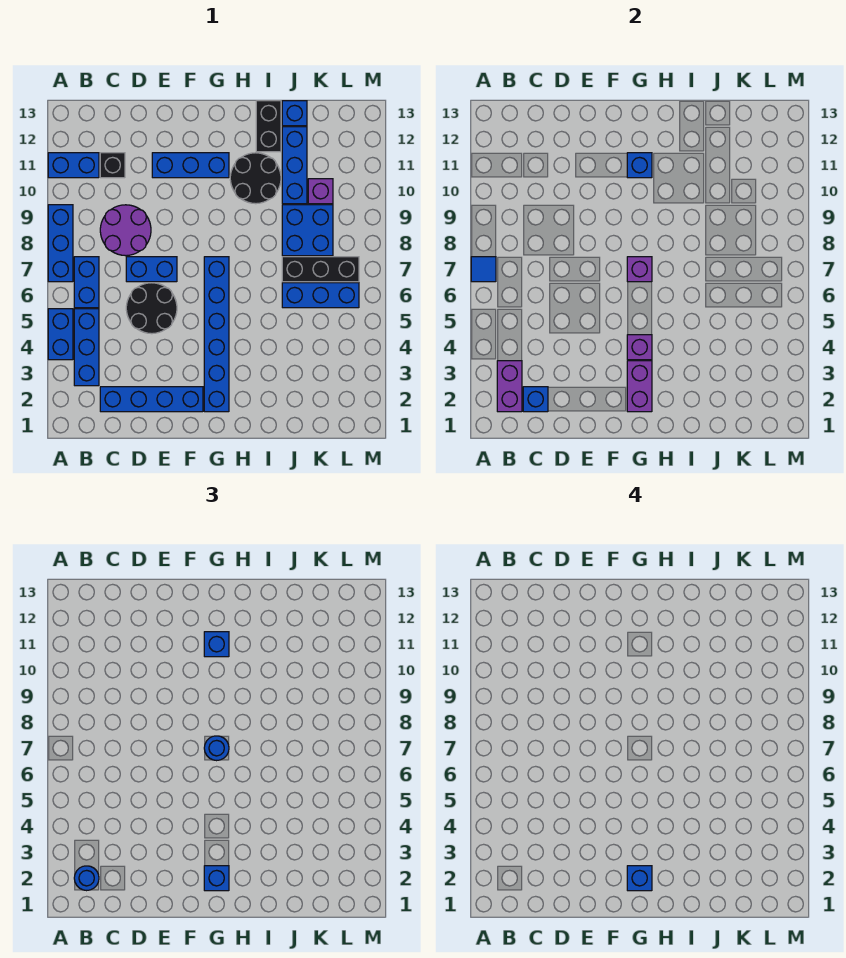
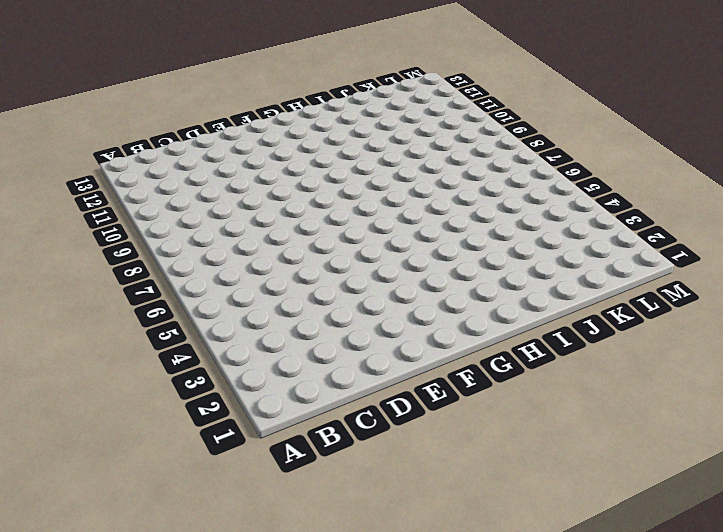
none -> blue brick A4:A5 level 1
none -> blue brick A7:A9 level 1
none -> blue brick A11:B11 level 1
none -> blue brick B3:B5 level 1

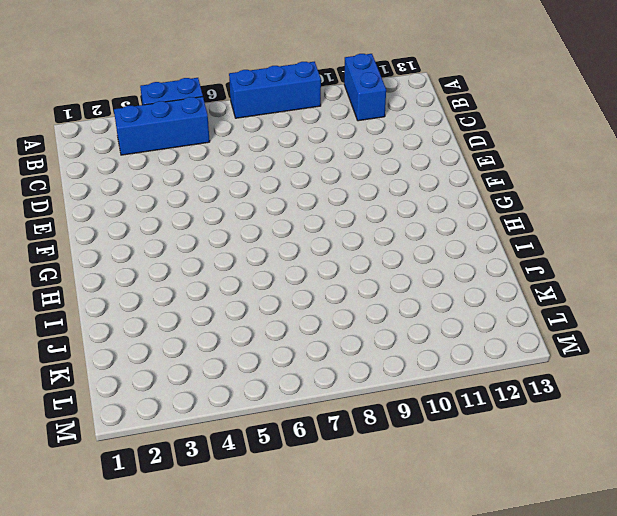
none -> blue brick B6:B7 level 1
none -> blue brick C2:F2 level 1
none -> purple round brick C8:D9 level 1
none -> black brick C11 level 1

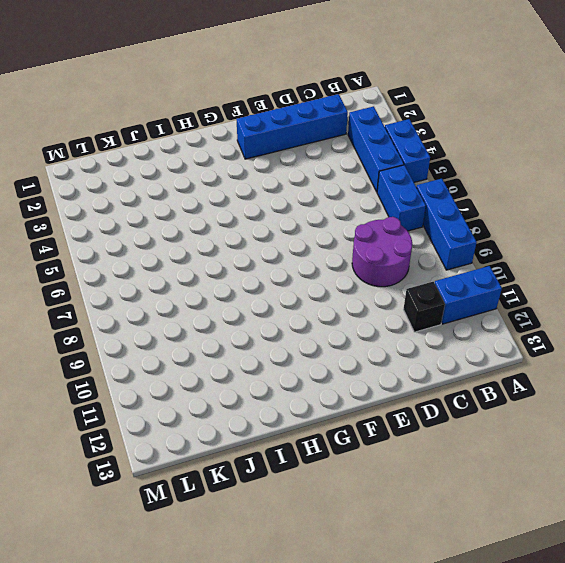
none -> black round brick D5:E6 level 1
none -> blue brick D7:E7 level 1
none -> blue brick E11:G11 level 1
none -> blue brick G2:G7 level 1

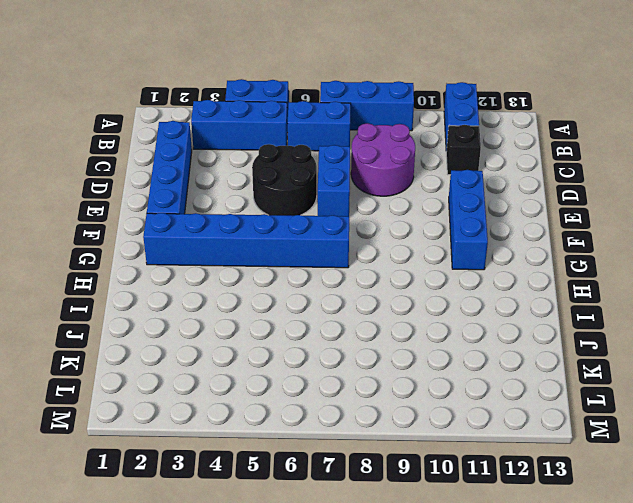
none -> black round brick H10:I11 level 1
none -> black brick I12:I13 level 1
none -> blue brick J6:L6 level 1
none -> black brick J7:L7 level 1

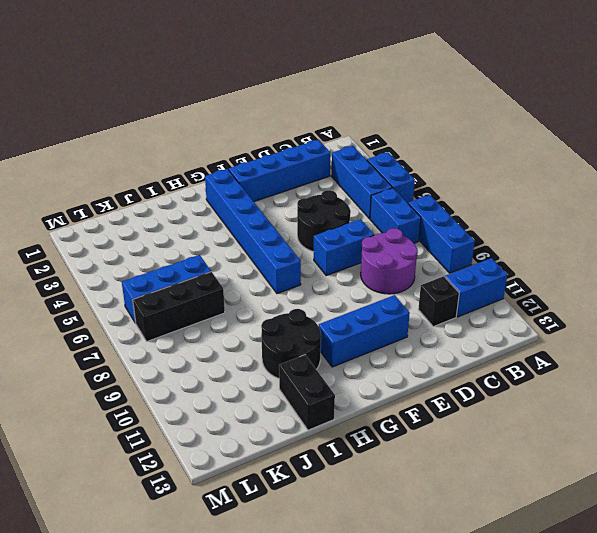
none -> blue brick J8:K9 level 1
none -> blue brick J10:J12 level 1
none -> blue brick J13 level 1
none -> purple brick K10 level 1

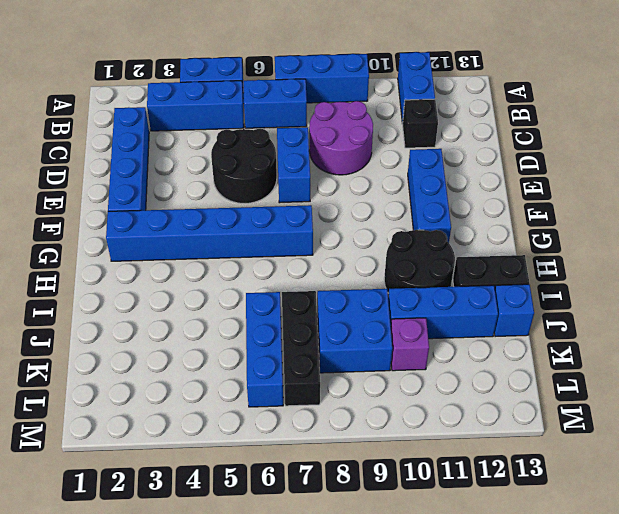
none -> blue tile A7 level 2
none -> purple brick B2:B3 level 2
none -> blue brick C2 level 2
none -> purple brick G2:G3 level 2

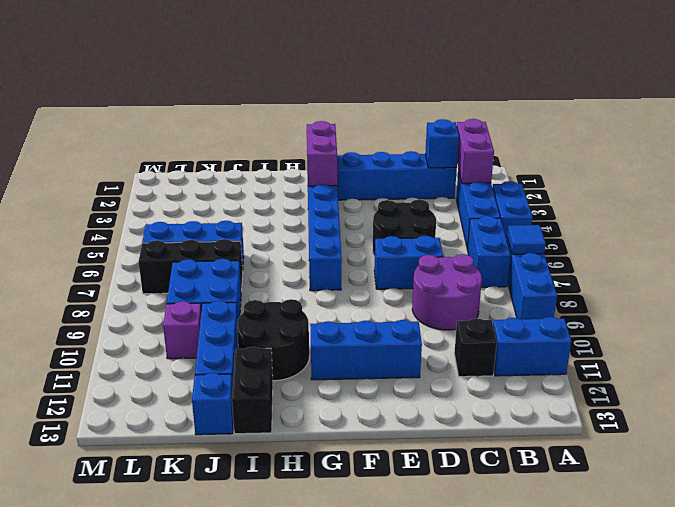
none -> purple brick G4 level 2
none -> purple brick G7 level 2
none -> blue brick G11 level 2
none -> blue round brick B2 level 3

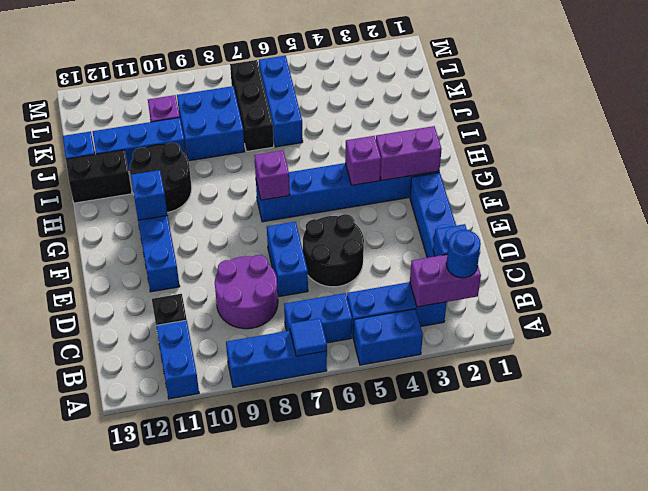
none -> blue brick G2 level 3
none -> blue round brick G7 level 3
none -> blue brick G11 level 3
none -> blue brick G2 level 4

